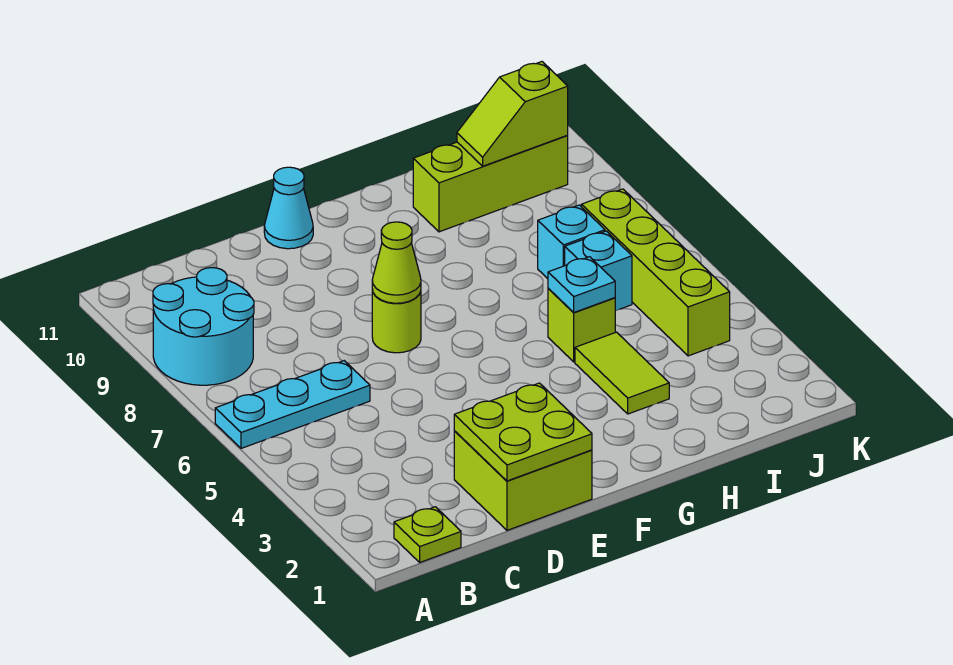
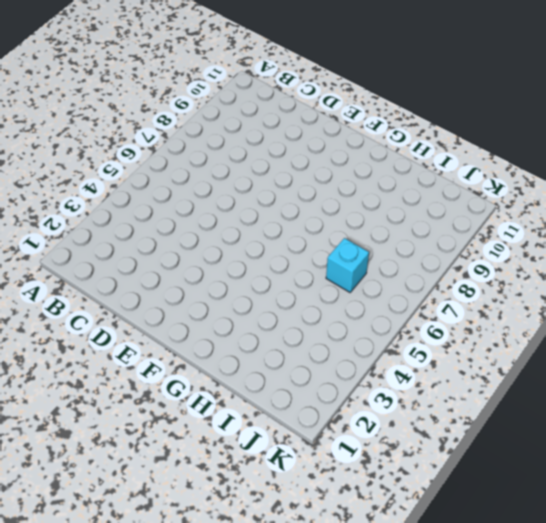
none -> cyan plate A6:C6 level 1
none -> cyan round brick A8:B9 level 1
none -> lime plate B1 level 1

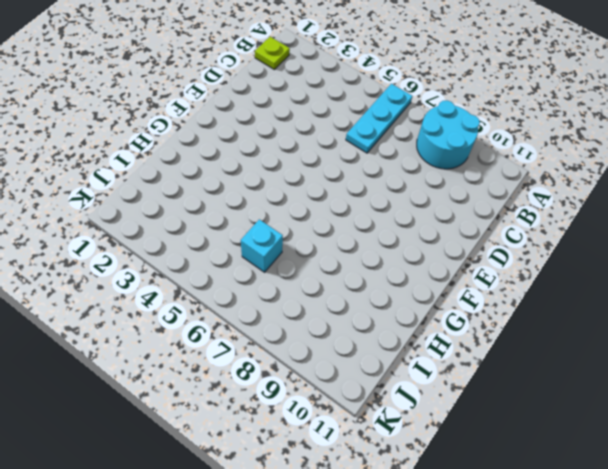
none -> lime brick D1:E2 level 1
none -> lime round brick E7 level 1
none -> cyan cone E11 level 1

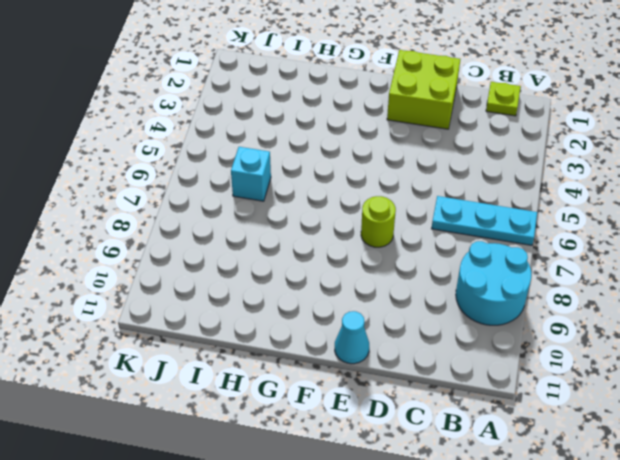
none -> lime tile H3:H4 level 1
none -> lime brick H5 level 1
none -> lime brick H10:J10 level 1

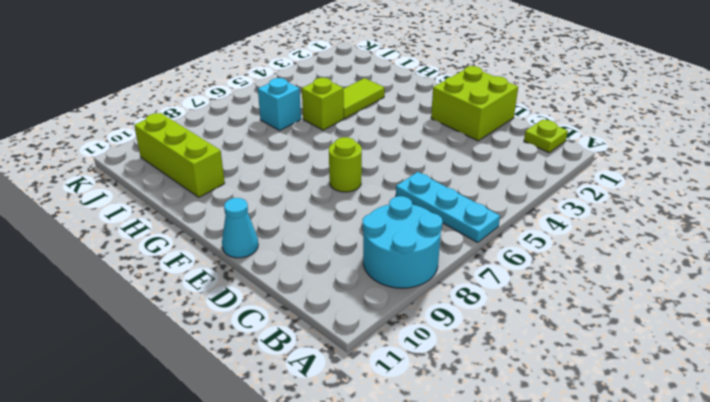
none -> cyan brick I7 level 1
none -> lime brick J4:J7 level 1
none -> lime plate D1:E2 level 2

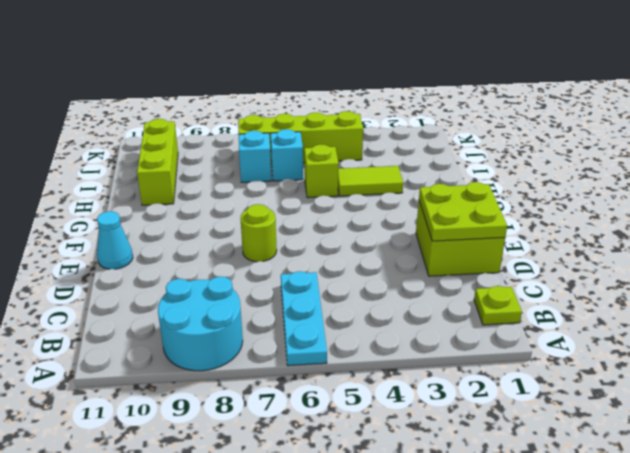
none -> lime cone E7 level 2
none -> cyan plate H5 level 2
none -> lime slope I10:J10 level 2 top J

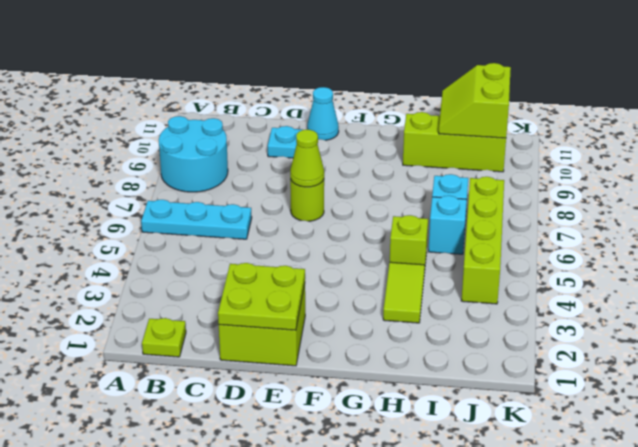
cyan plate D10 level 1 -> cyan plate H5 level 2
lime slope I10:J11 level 2 top J -> lime slope I10:J10 level 2 top J

